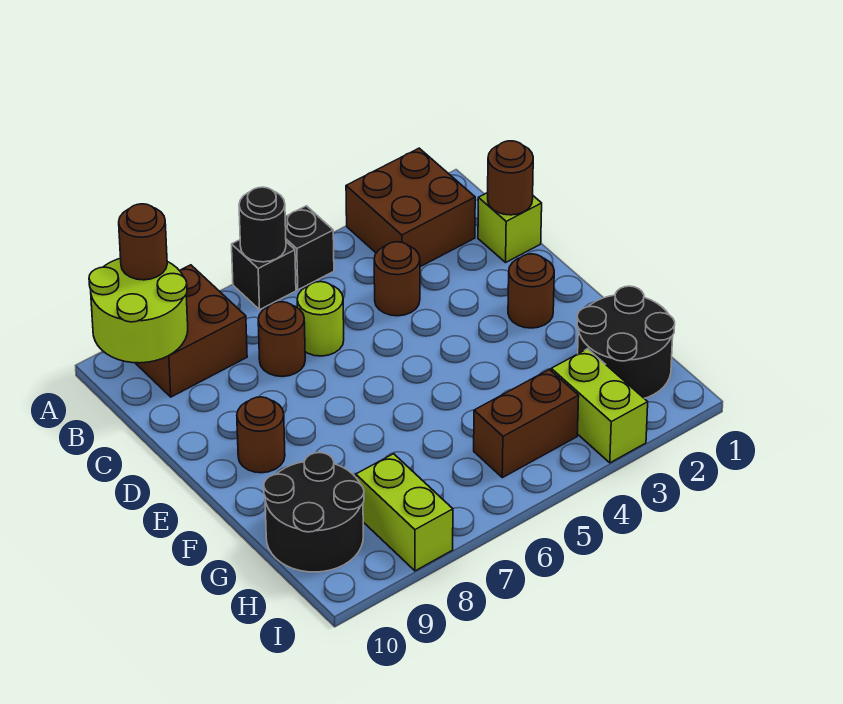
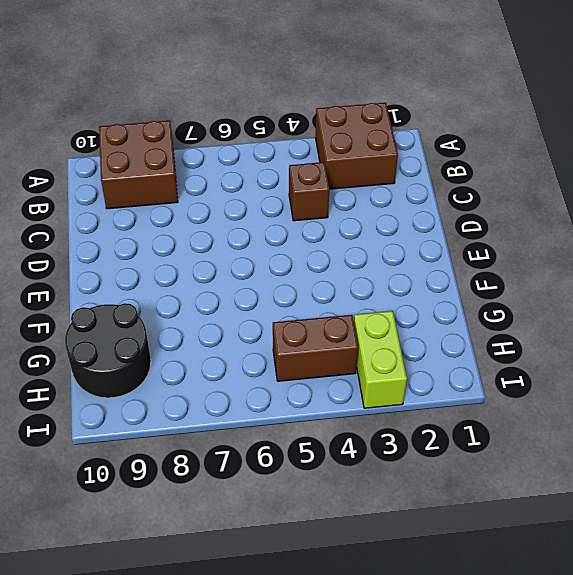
brown brick C4 level 1 -> brown round brick C4 level 1
none -> black brick A5 level 1
none -> black brick A6 level 1
none -> lime brick C1 level 1

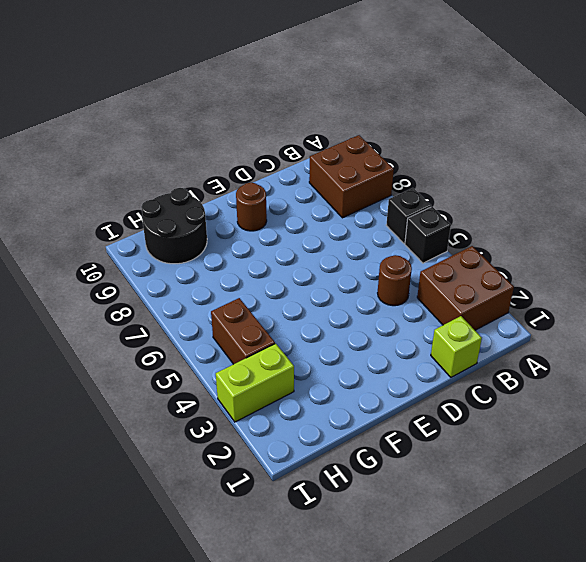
none -> lime round brick C6 level 1
none -> brown round brick C7 level 1
none -> brown round brick E2 level 1

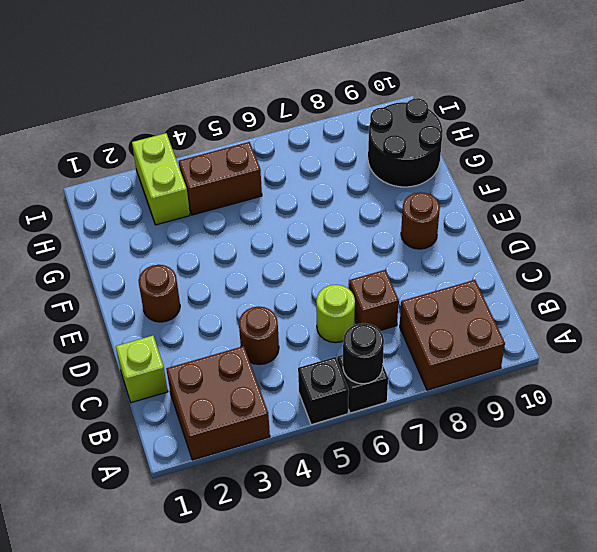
brown brick C7 level 1 -> brown round brick C7 level 1
none -> black round brick G1:H2 level 1
none -> lime brick H8:I8 level 1
none -> lime round brick A9:B10 level 2

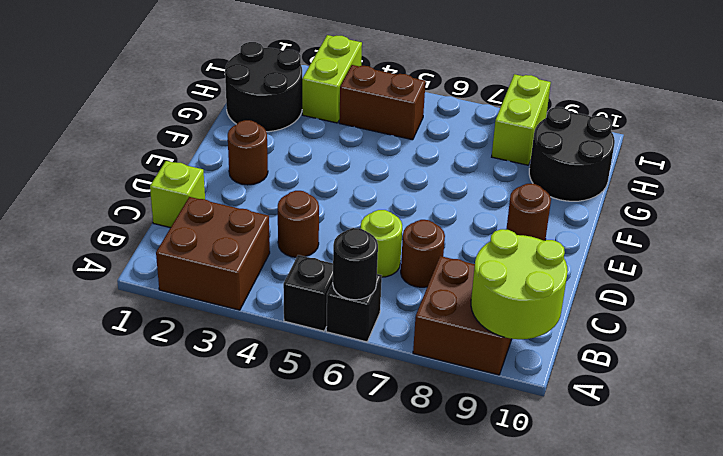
none -> brown round brick C1 level 2
none -> brown round brick A9 level 3

